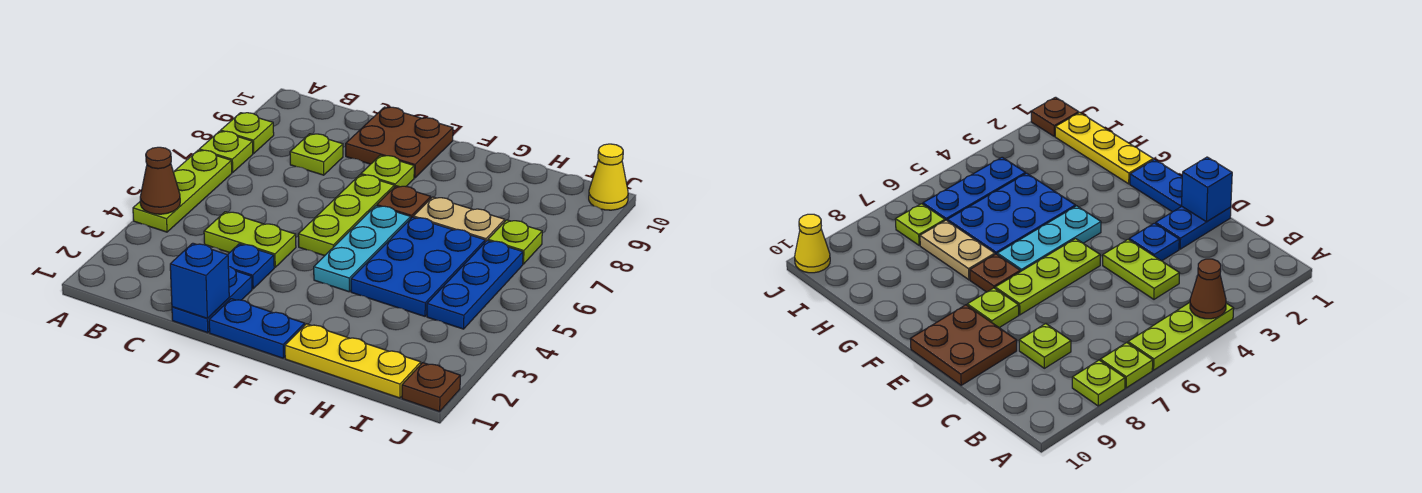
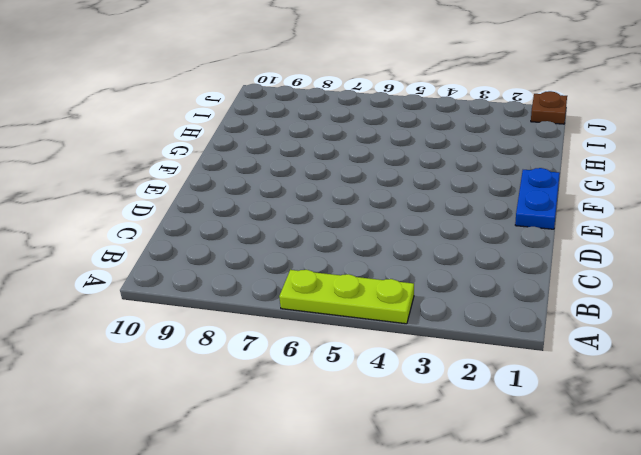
none -> lime plate A7 level 1
none -> lime plate A8 level 1
none -> lime plate C4:D4 level 1

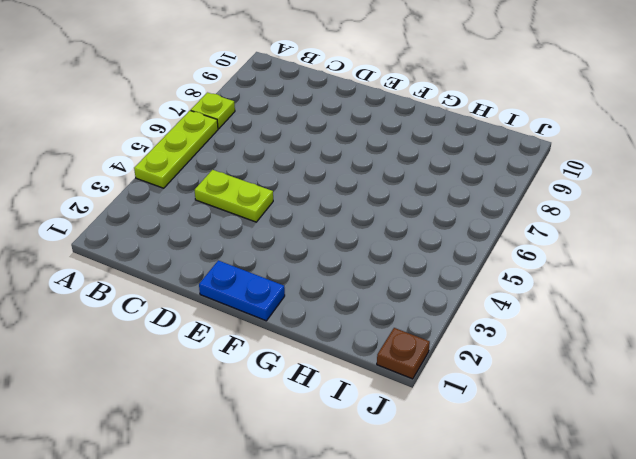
none -> lime plate A8 level 1
none -> lime plate C8 level 1
none -> blue plate D1:D2 level 1

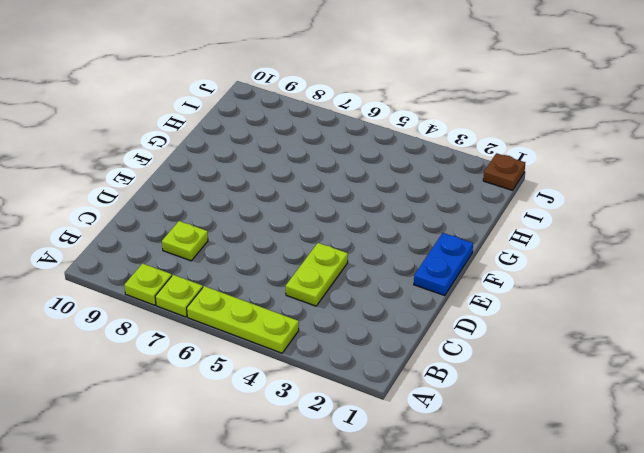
none -> blue plate D1:D2 level 1
none -> blue plate D3 level 1
none -> brown plate D9:E10 level 1

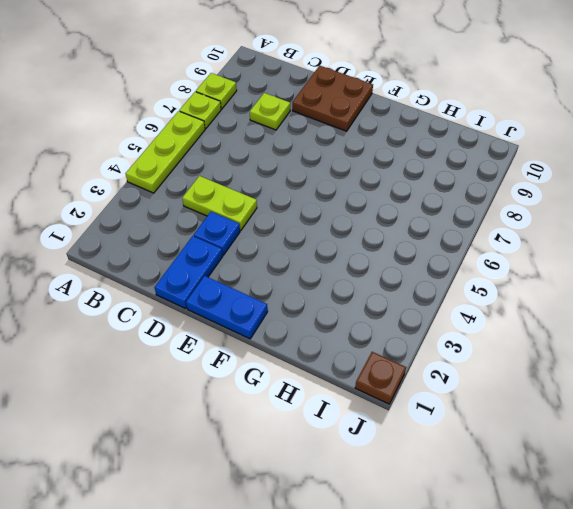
none -> lime plate E5:E7 level 1
none -> lime plate E8 level 1
none -> cyan plate F4:F6 level 1

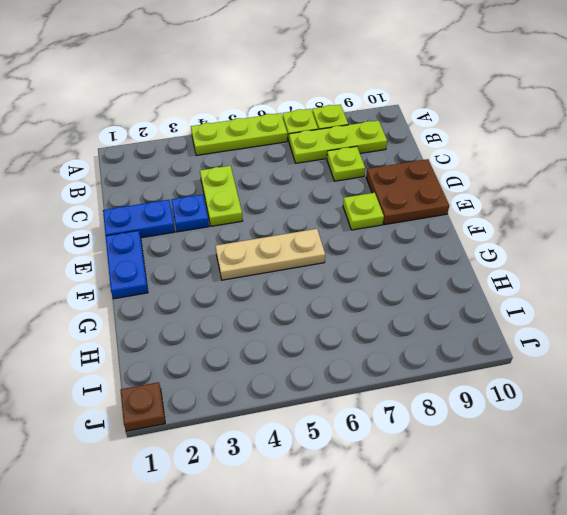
lime plate B7:B9 level 1 -> lime plate E5:E7 level 1
tan plate F4:F6 level 1 -> cyan plate F4:F6 level 1
none -> brown plate F7 level 1
none -> yellow plate G1:I1 level 1
none -> blue plate G4:H6 level 1

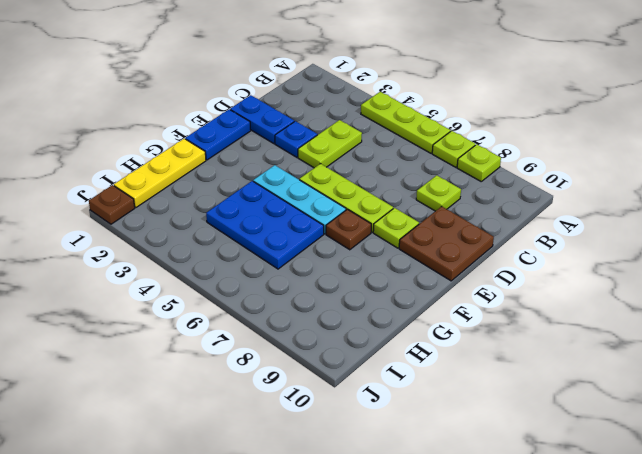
none -> tan plate G7:H7 level 1
none -> blue plate I4:I6 level 1
none -> lime plate I7 level 1

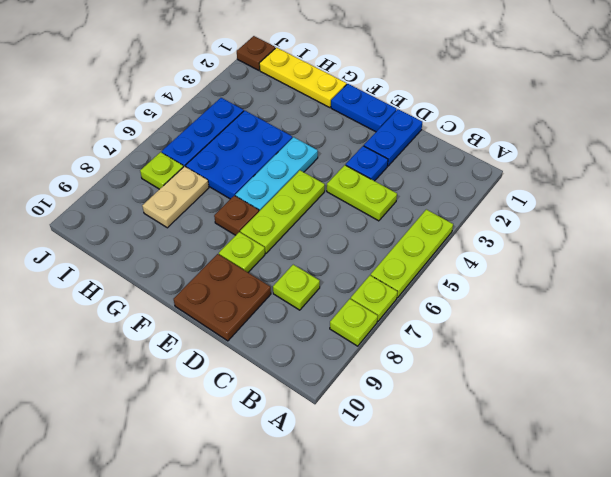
tan plate H7:H8 level 1 -> tan plate G7:H7 level 1
none -> yellow cone J10 level 1
none -> brown cone A4 level 2
none -> blue brick D1 level 2

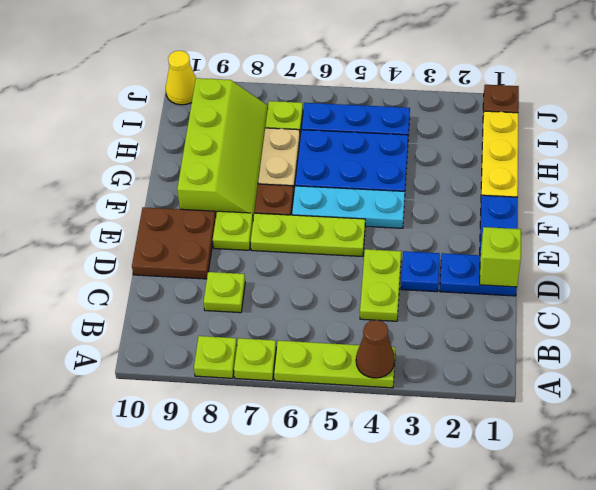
lime brick D1 level 2 -> blue brick D1 level 2
lime slope F8:I9 level 1 top 9 -> none

